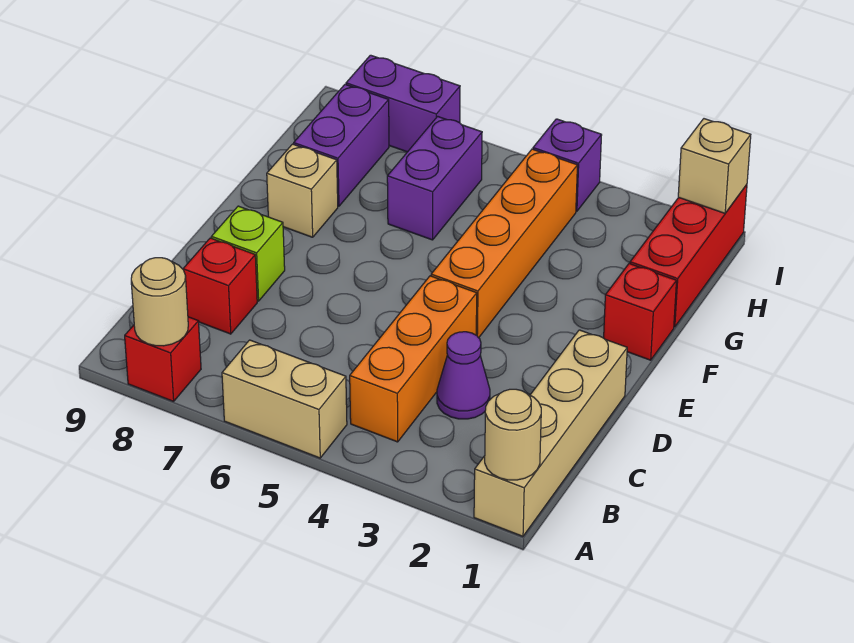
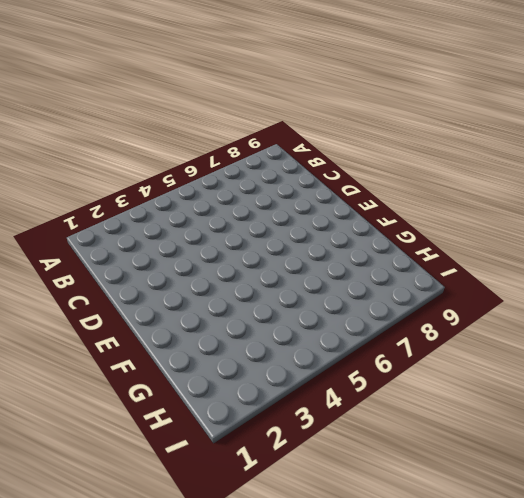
none -> tan brick A1:D1 level 1
none -> tan brick A5:A6 level 1
none -> red brick A8 level 1

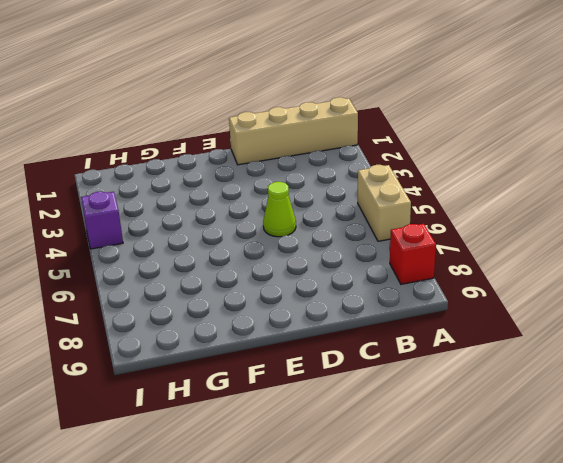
lime cone D5 level 1 -> none
none -> orange brick B4:D4 level 1
none -> purple cone C3 level 1
none -> red brick C8 level 1

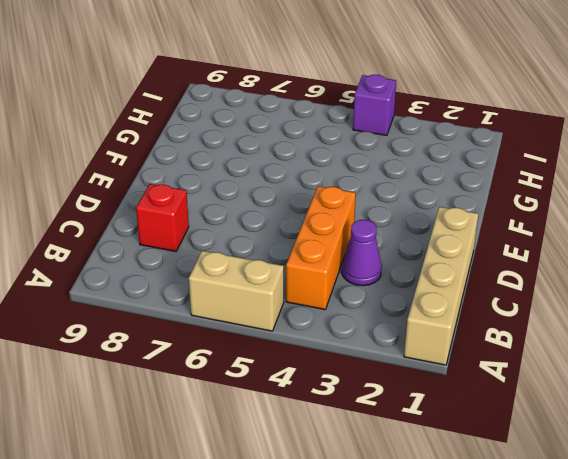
none -> red brick A8 level 1
none -> lime brick D8 level 1
none -> orange brick E4:H4 level 1

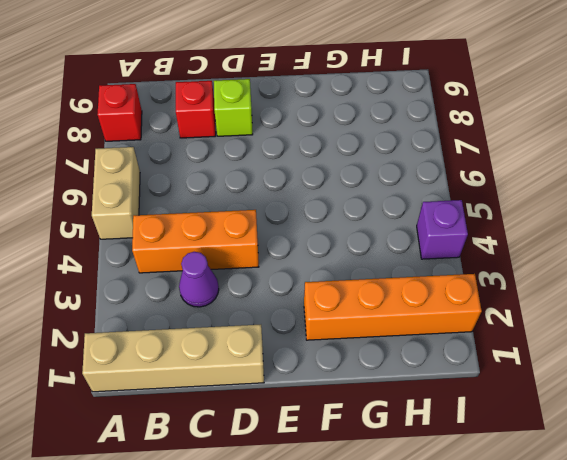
orange brick F2:I2 level 1 -> orange brick E4:H4 level 1
none -> red brick F1 level 1
none -> tan brick F8 level 1
none -> red brick G1:I1 level 1

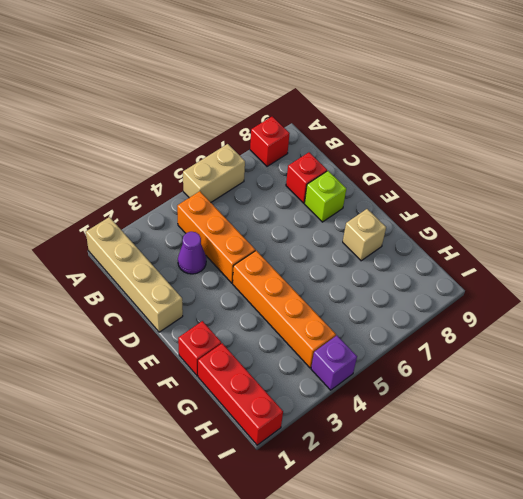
none -> purple brick G6:H6 level 1
none -> purple brick G8:H8 level 1
none -> purple brick I7:I8 level 1

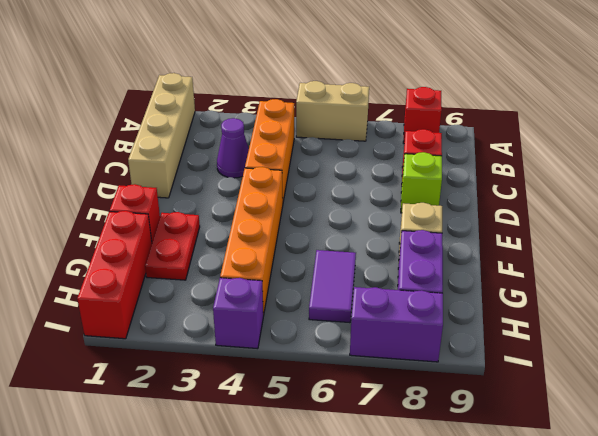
red plate F2:G2 level 1 -> none
purple tile G6:H6 level 1 -> purple brick G6:H6 level 1
none -> tan round brick A1 level 2
none -> tan round brick A8 level 2
none -> tan brick I1 level 2

